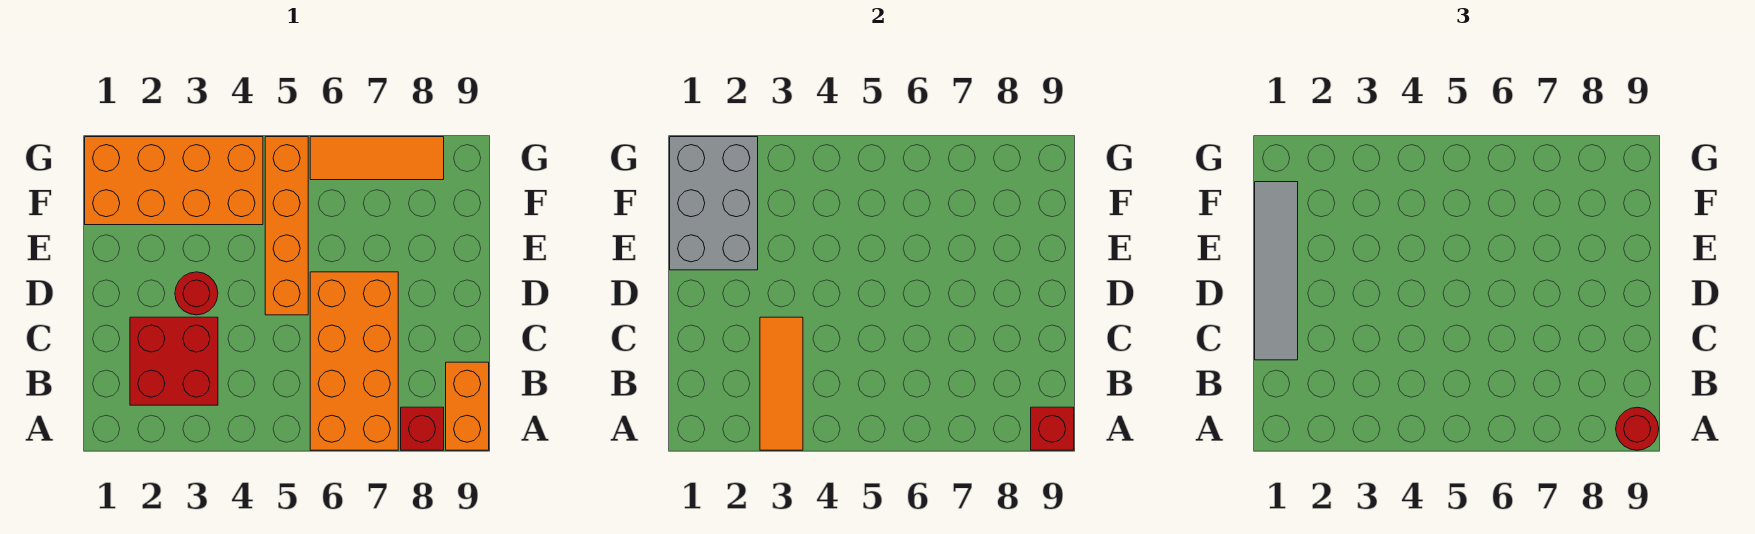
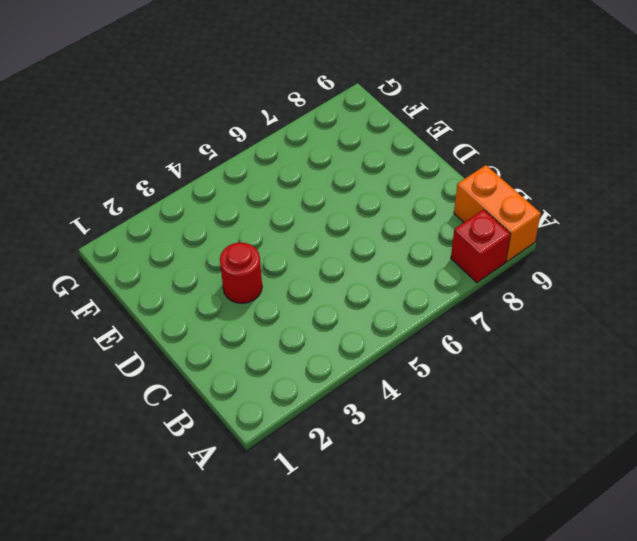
none -> orange brick A6:D7 level 1
none -> red brick B2:C3 level 1
none -> orange brick D5:G5 level 1

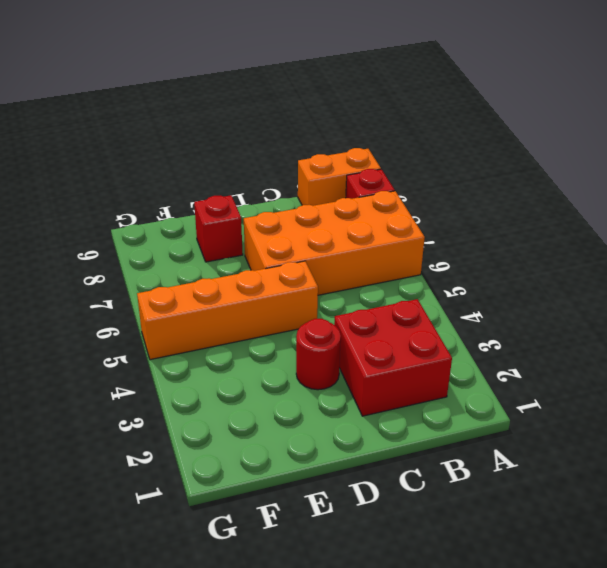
red brick E8 level 1 -> red brick A9 level 2
none -> orange brick F1:G4 level 1
none -> orange tile G6:G8 level 1
none -> orange tile A3:C3 level 2

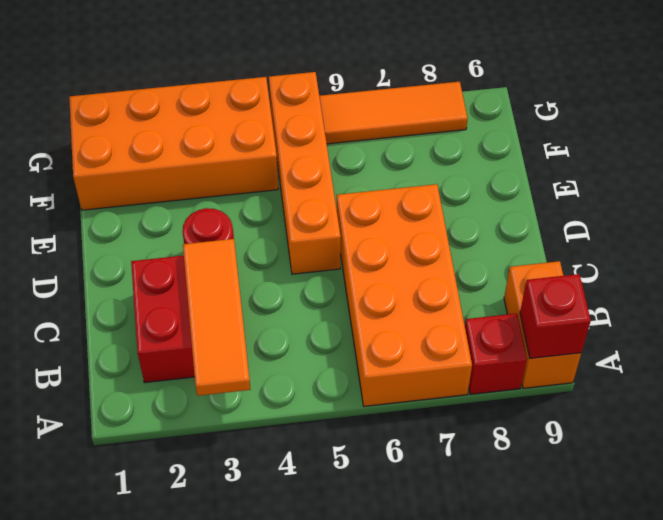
none -> grey brick E1:G2 level 2
none -> red round brick A9 level 3
none -> grey tile C1:F1 level 3

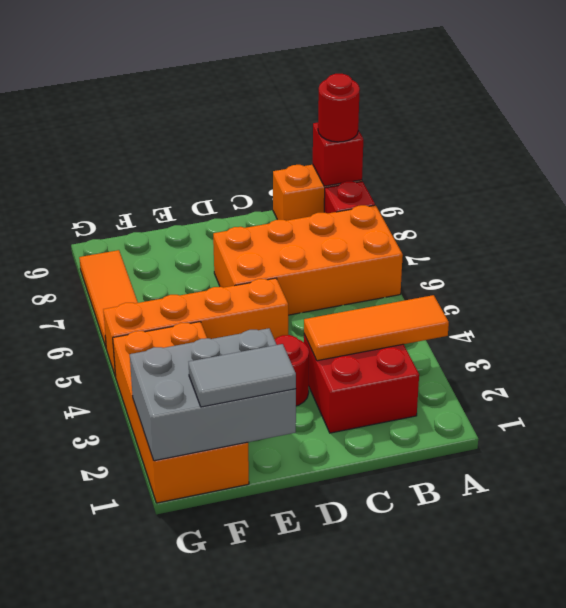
grey tile E1:F1 level 3 -> grey tile C1:F1 level 3

